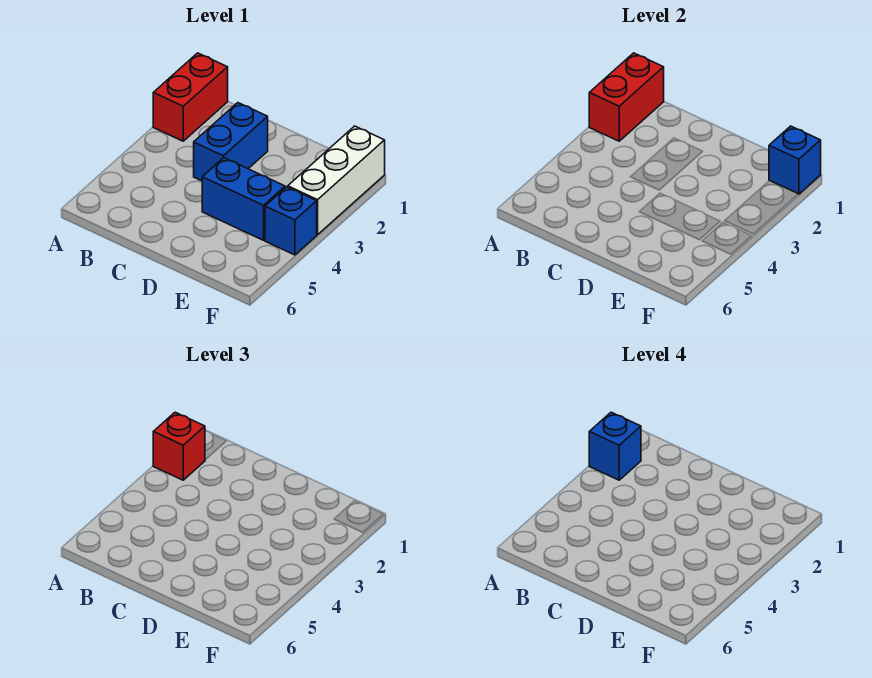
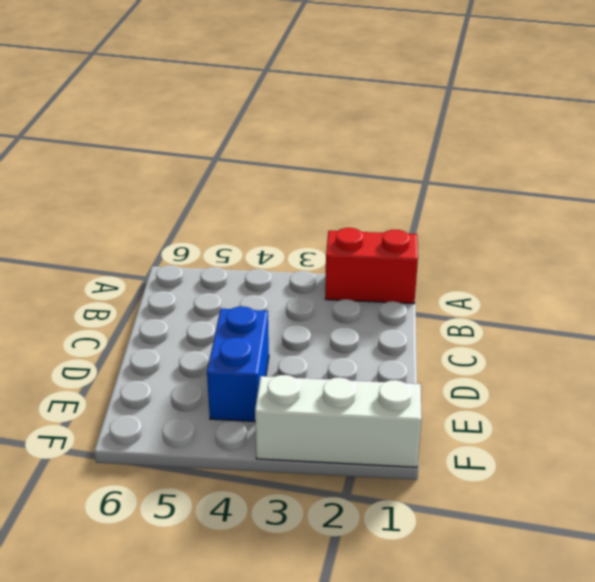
none -> blue brick C2:C3 level 1
none -> blue brick F4 level 1

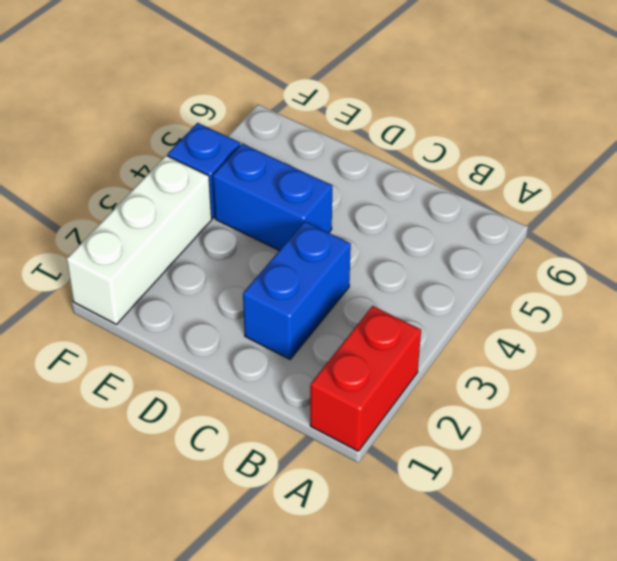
none -> red brick A1:A2 level 2
none -> blue brick F1 level 2

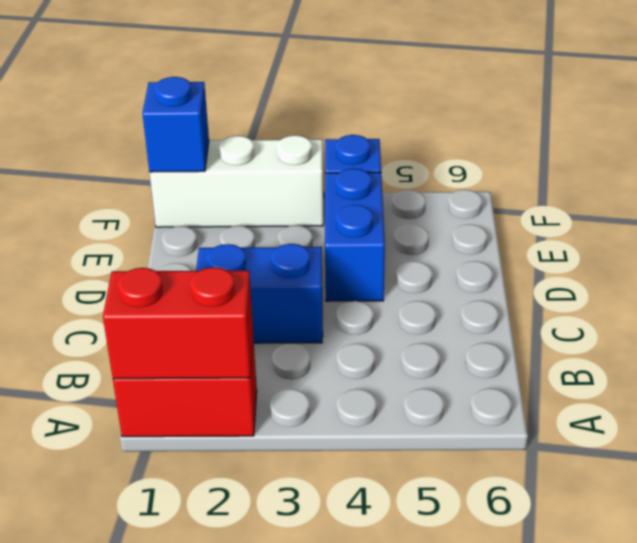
none -> red brick A2 level 3
none -> blue brick A2 level 4

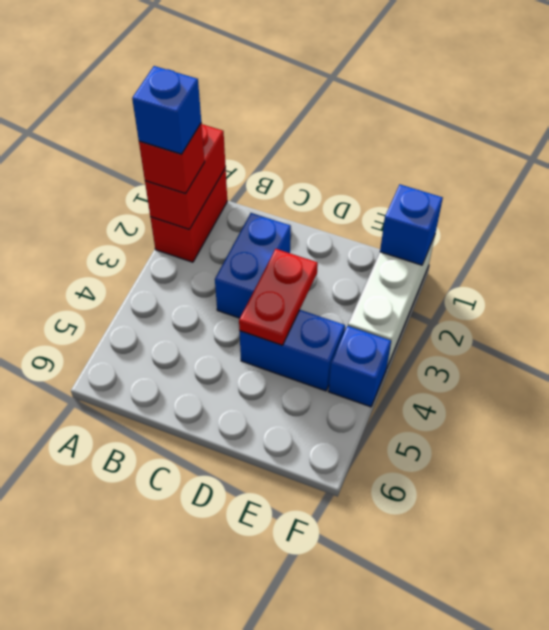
red plate D3:D4 level 2 -> none

